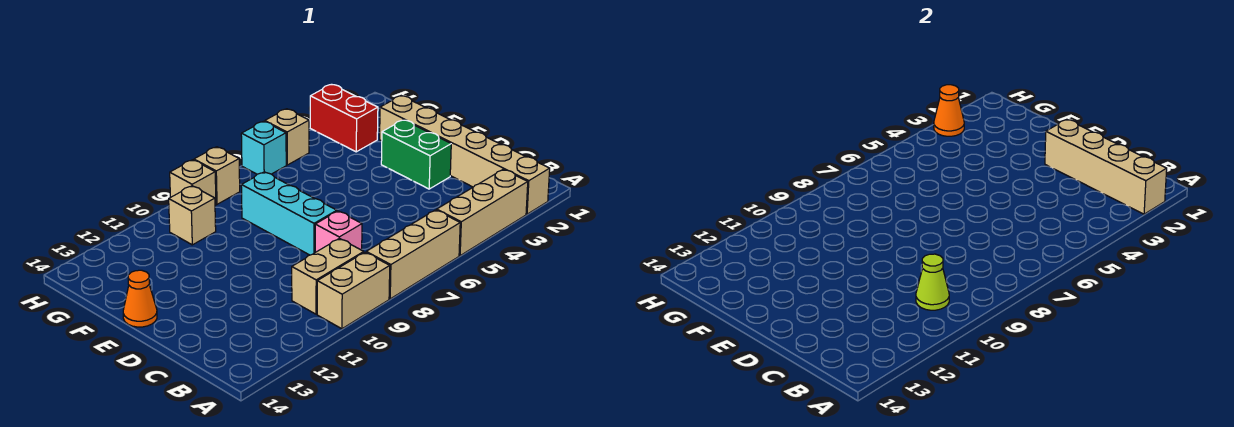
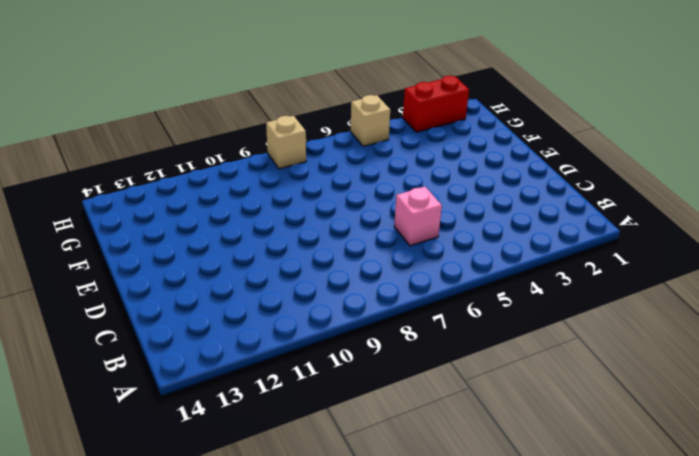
pink brick C6 level 1 -> pink brick C8 level 1
red brick H2:H3 level 1 -> red brick G3:H3 level 1
none -> tan brick A2:F2 level 1
none -> tan brick A3:A5 level 1
none -> tan brick A6:A8 level 1

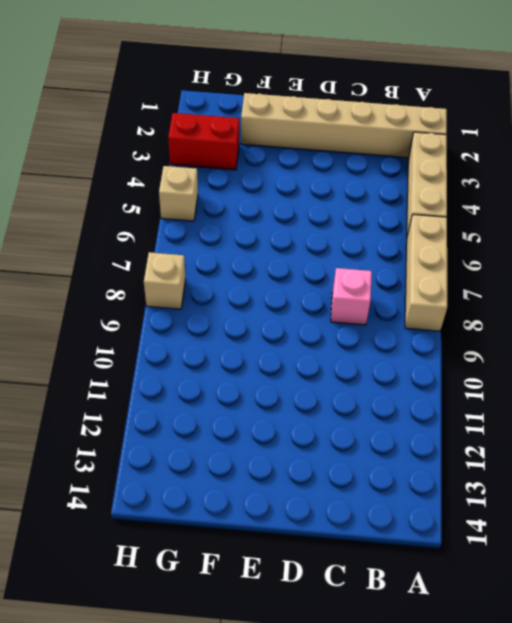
none -> tan brick A9:A10 level 1
none -> tan brick B9:B10 level 1
none -> green brick D3:E3 level 1

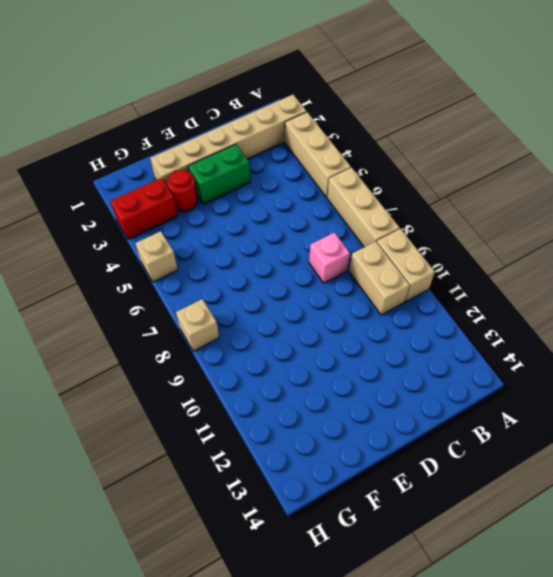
red round brick F3 level 1 -> none
none -> cyan brick D8:F8 level 1
none -> orange cone E14 level 1
none -> tan brick G10 level 1

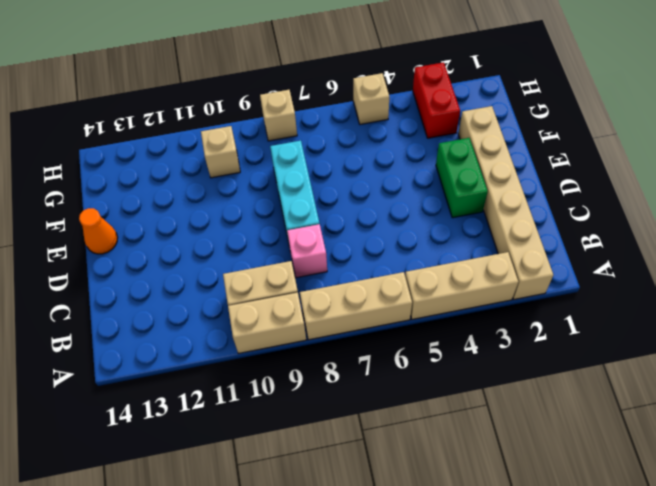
none -> cyan brick H6 level 1
none -> tan brick H9 level 1
none -> tan brick A2:D2 level 2

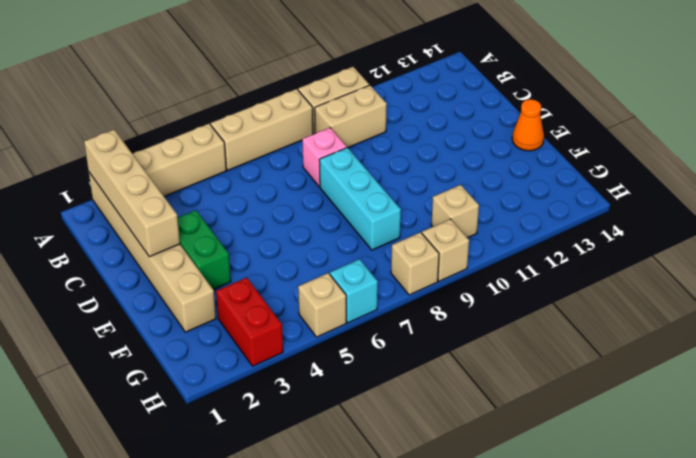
none -> lime cone B10 level 2
none -> orange cone H3 level 2

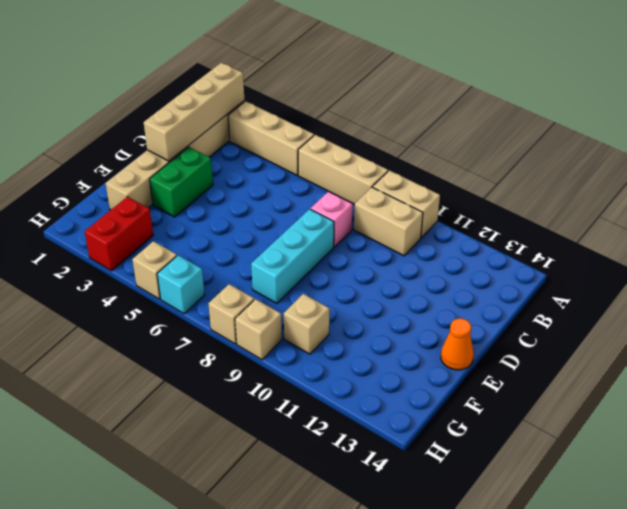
none -> lime cone B10 level 2
none -> orange cone H3 level 2

